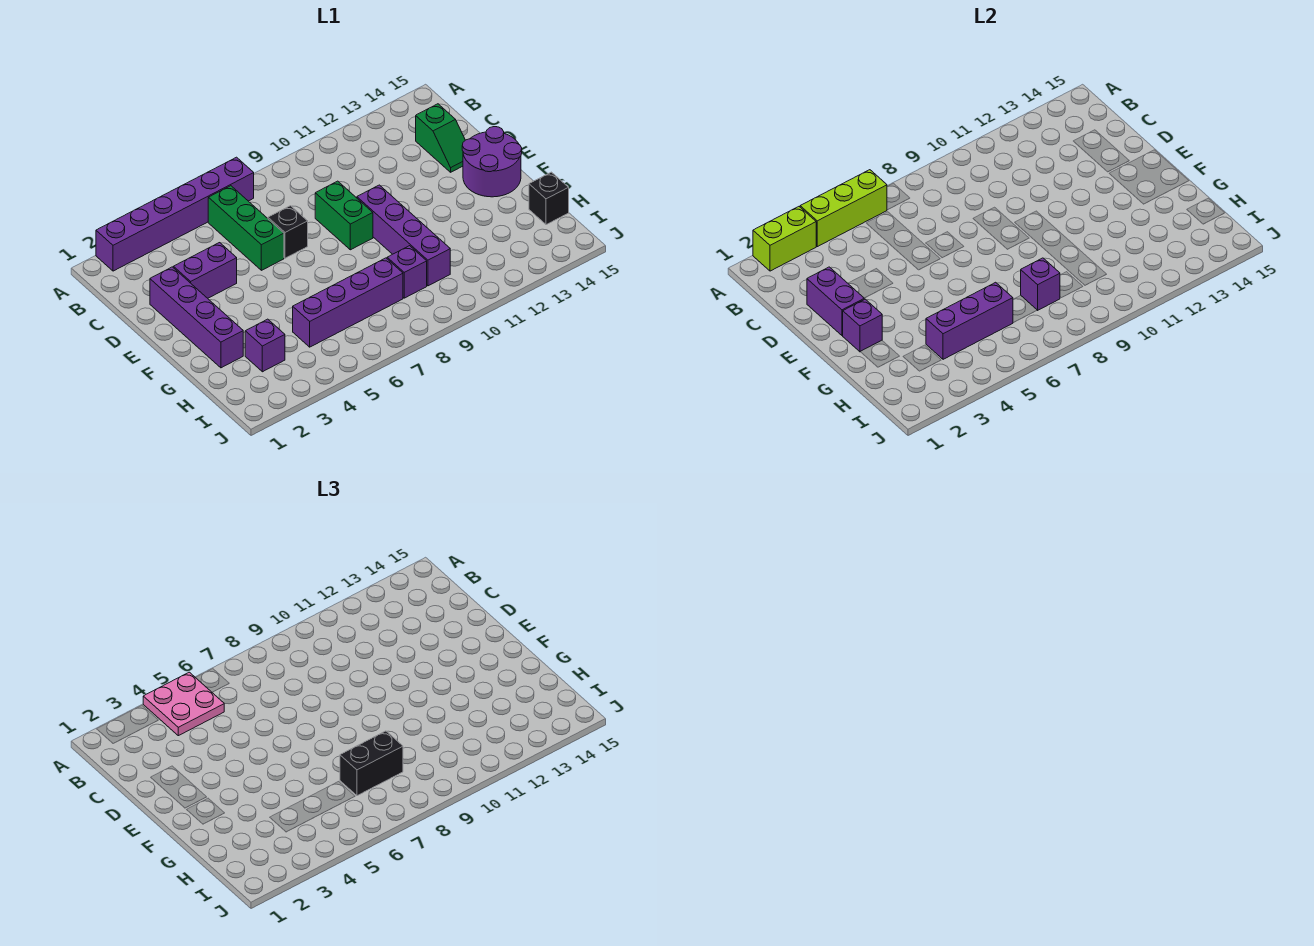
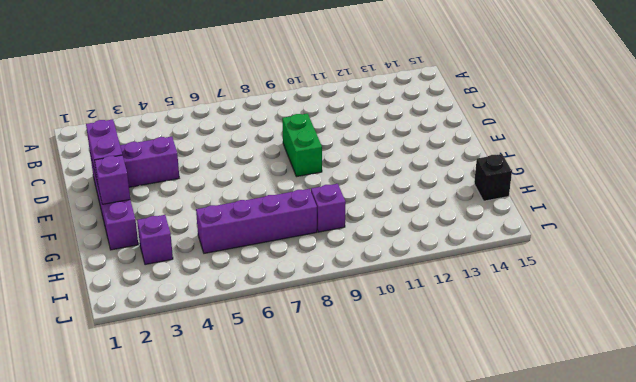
none -> purple brick A2:A7 level 1
none -> green brick B6:D6 level 1
none -> green slope C14:D14 level 1 top C

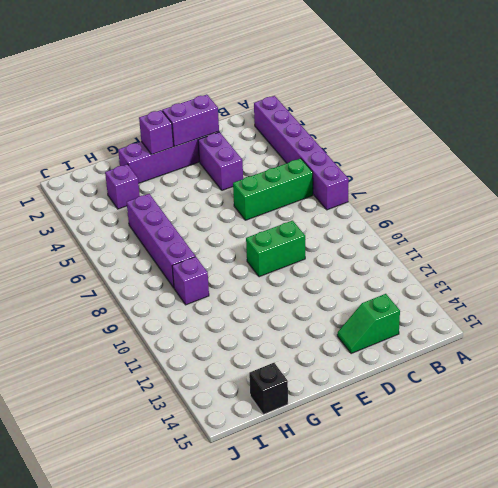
none -> black brick D7 level 1
none -> purple brick E10:H10 level 1
none -> purple round brick E14:F15 level 1

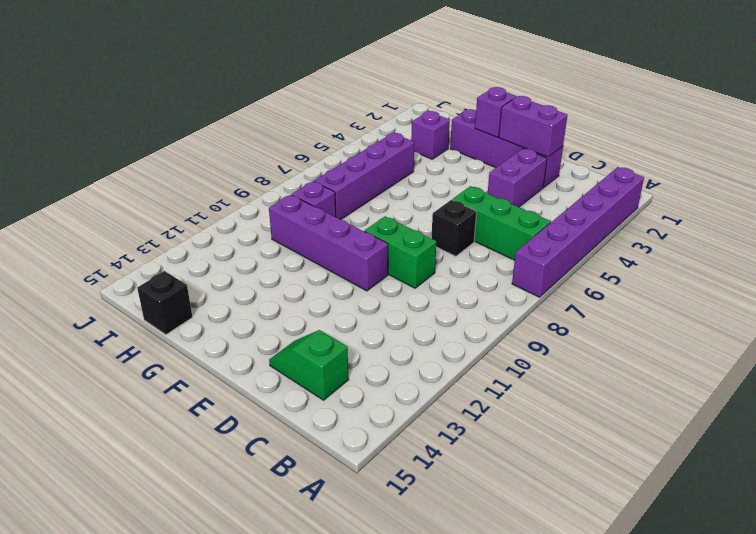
none -> purple round brick E14:F15 level 1
none -> lime brick A2:A3 level 2
none -> lime brick A4:A6 level 2

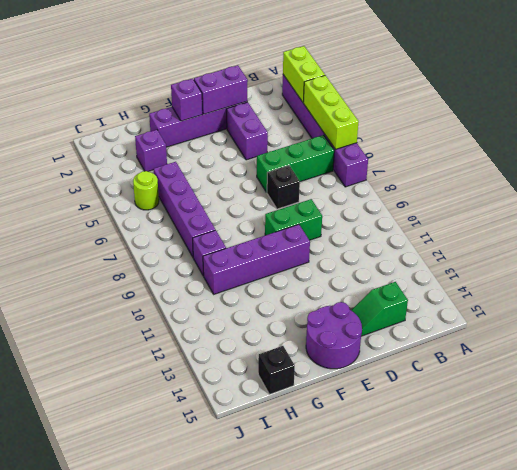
lime round brick I5 level 1 -> none
none -> purple brick H4:H6 level 2
none -> purple brick H8 level 2
none -> pink plate A4:B5 level 3

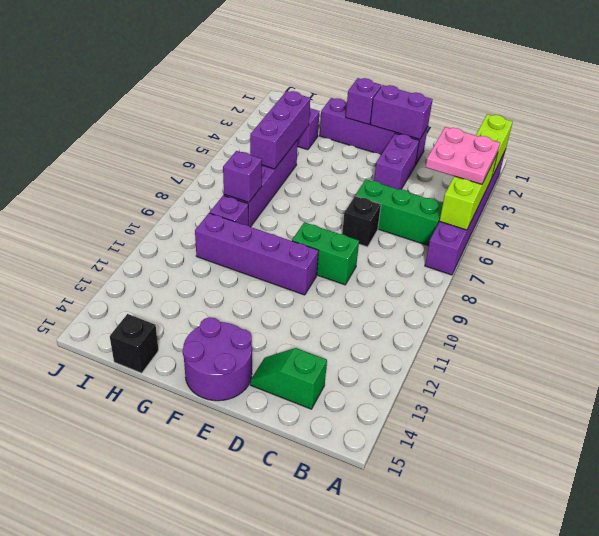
none -> black brick H7:H8 level 3

